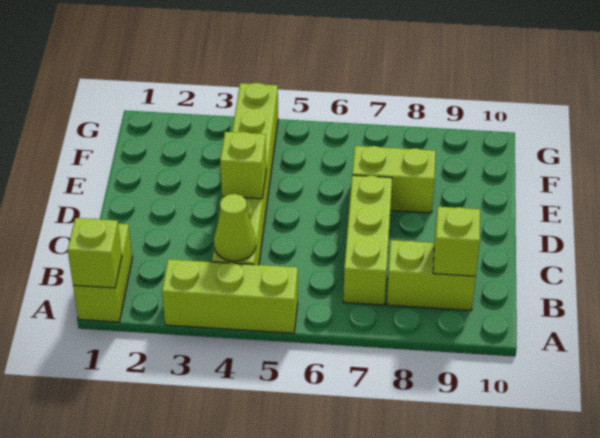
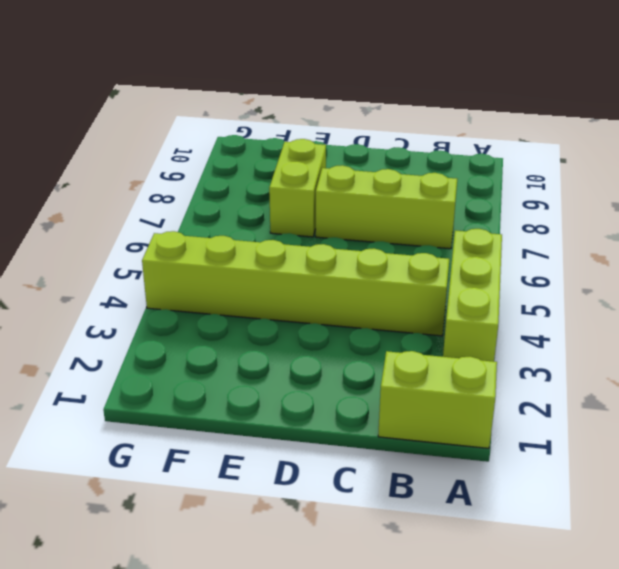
none -> lime brick B8:B9 level 1
none -> lime brick A1 level 2

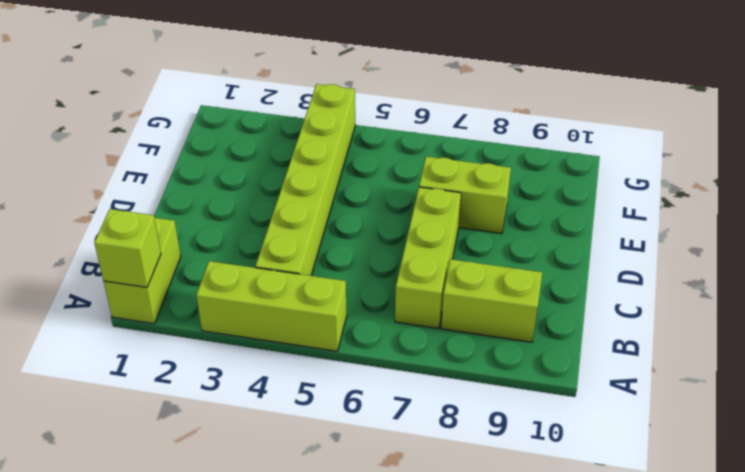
none -> lime cone B4 level 2
none -> lime brick B9 level 2

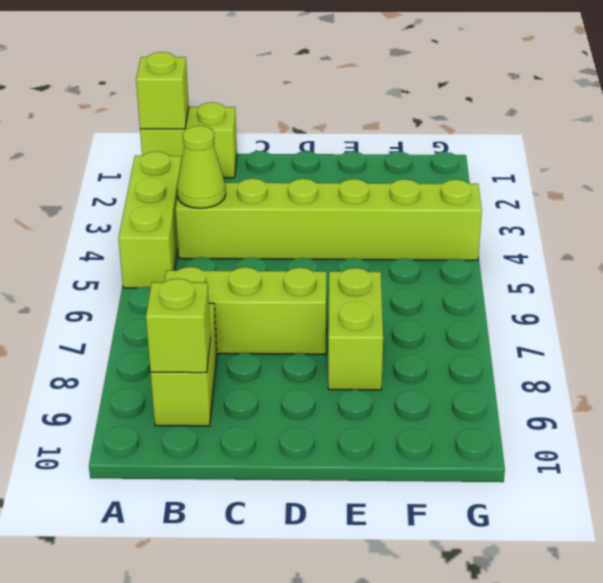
none -> lime brick D4 level 2

